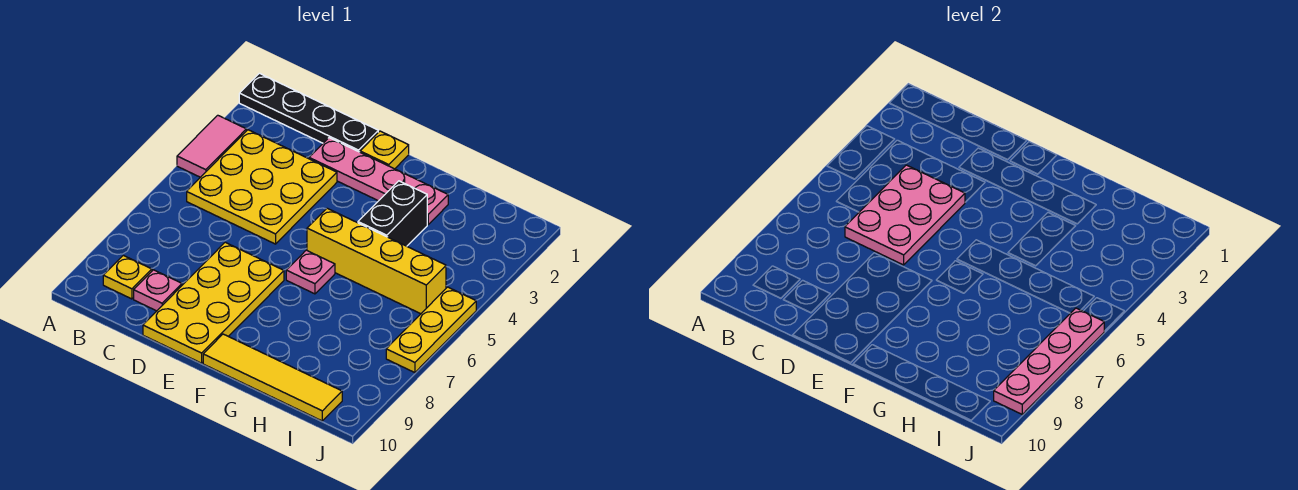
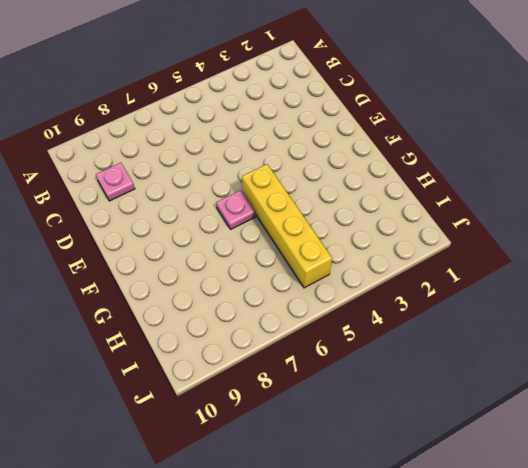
none -> black plate A1:D1 level 1
none -> pink tile A3:A4 level 1
none -> yellow plate B3:D5 level 1

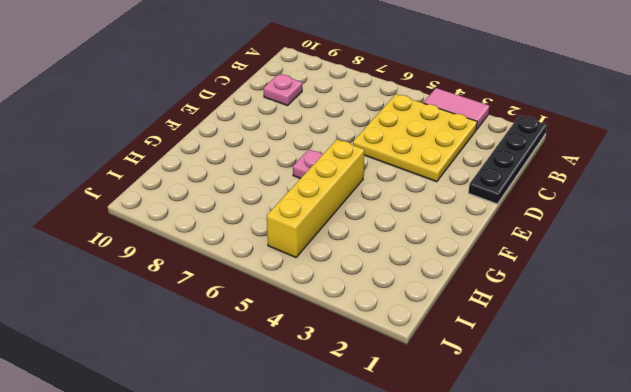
none -> yellow plate B9 level 1
none -> pink plate D2:G2 level 1
none -> yellow plate D7:E10 level 1

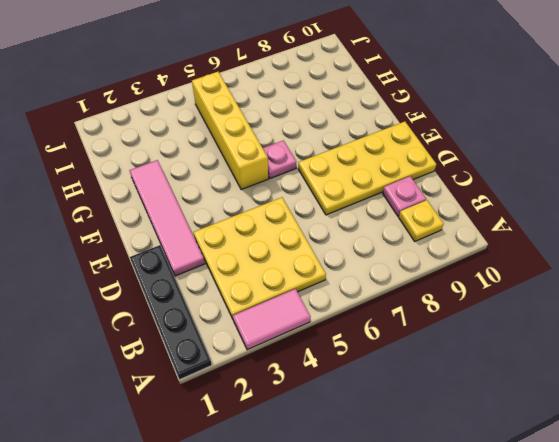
pink tile D2:G2 level 1 -> pink plate D2:G2 level 1
none -> yellow plate E1 level 1
none -> yellow tile F10:I10 level 1
none -> black brick G3:G4 level 1

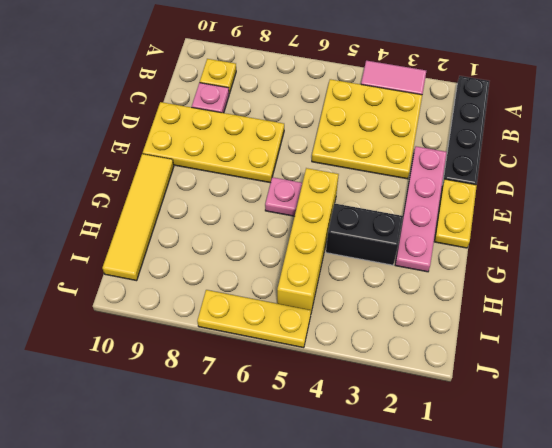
yellow plate E1:F1 level 1 -> yellow plate E1 level 1
none -> pink plate C4:D6 level 2
none -> pink plate J6:J9 level 2

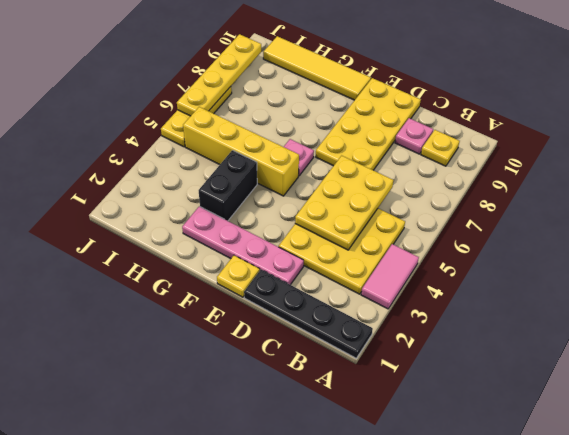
yellow plate C4:D6 level 2 -> pink plate C4:D6 level 2
yellow plate J6:J9 level 2 -> pink plate J6:J9 level 2

